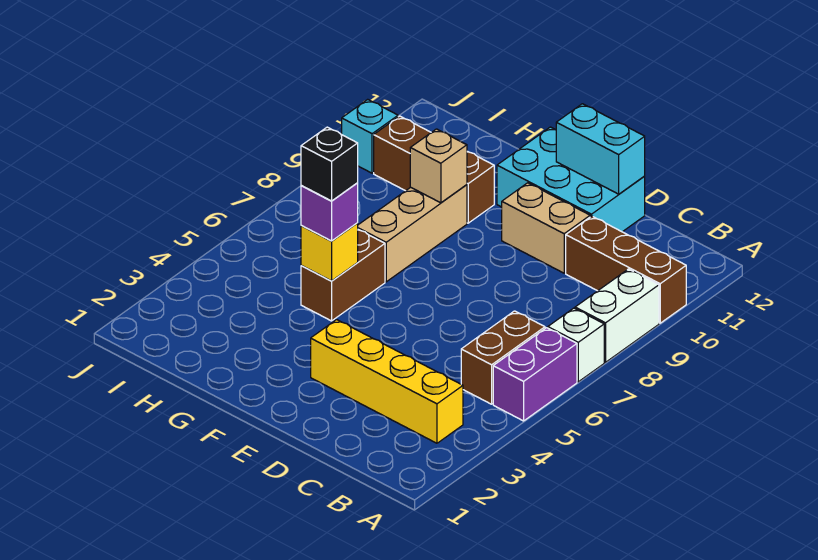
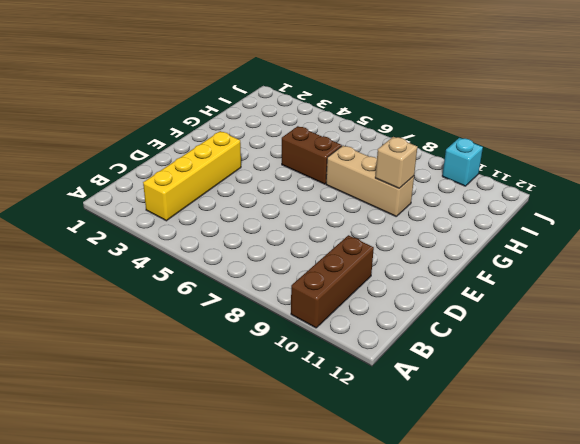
none -> purple brick A5:A6 level 1
none -> white brick A7 level 1
none -> white brick A8:A9 level 1

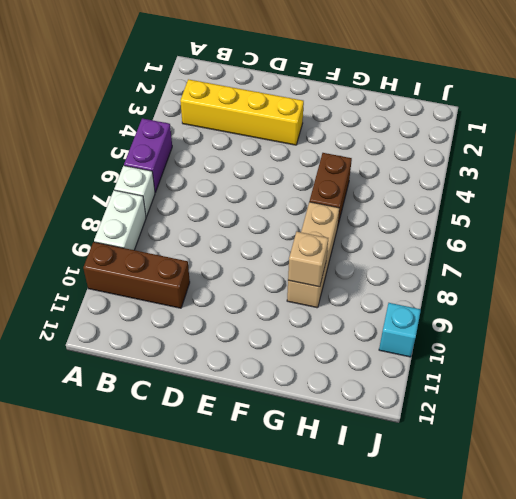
none -> brown brick B5:B6 level 1
none -> tan brick D10:E10 level 1
none -> cyan brick D11:F12 level 1

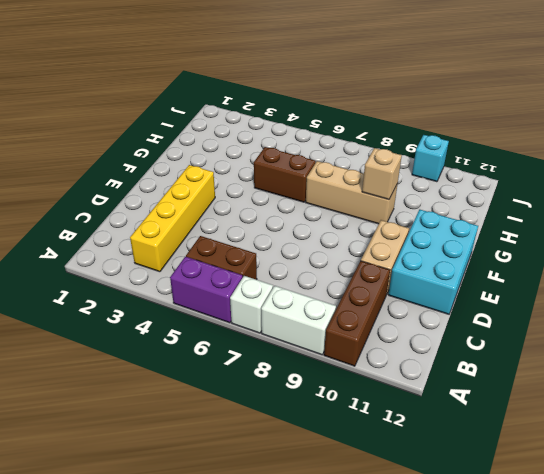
none -> brown brick G10:I10 level 1
none -> cyan brick D12:E12 level 2
none -> yellow brick G5 level 2

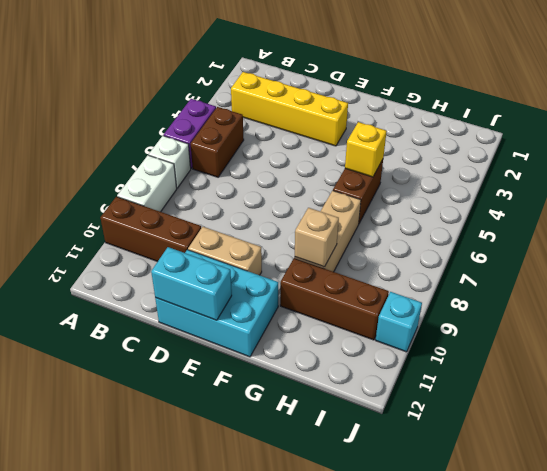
none -> purple brick G5 level 3
none -> black brick G5 level 4

